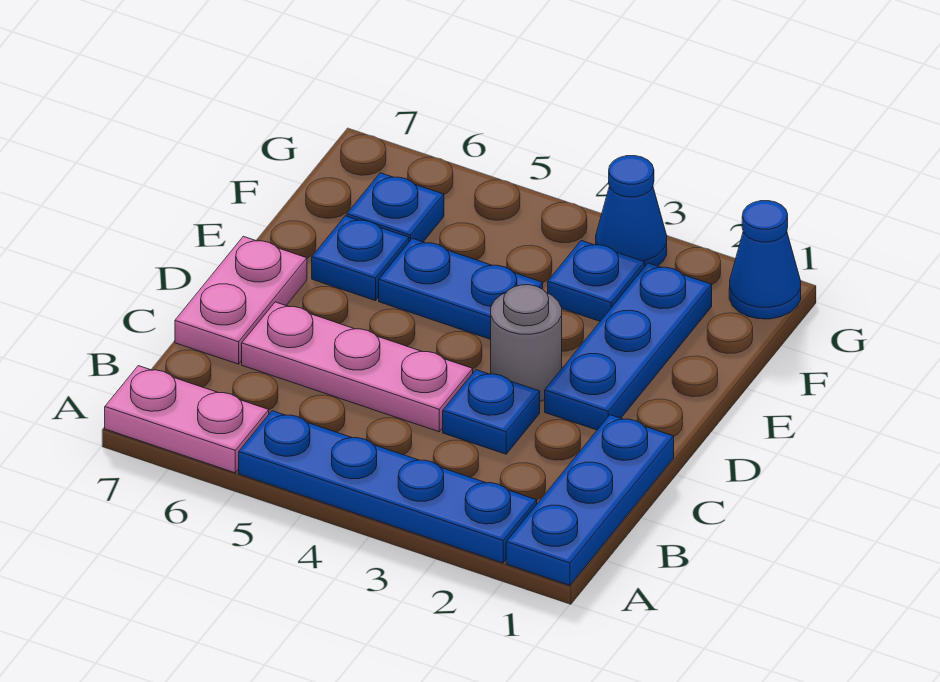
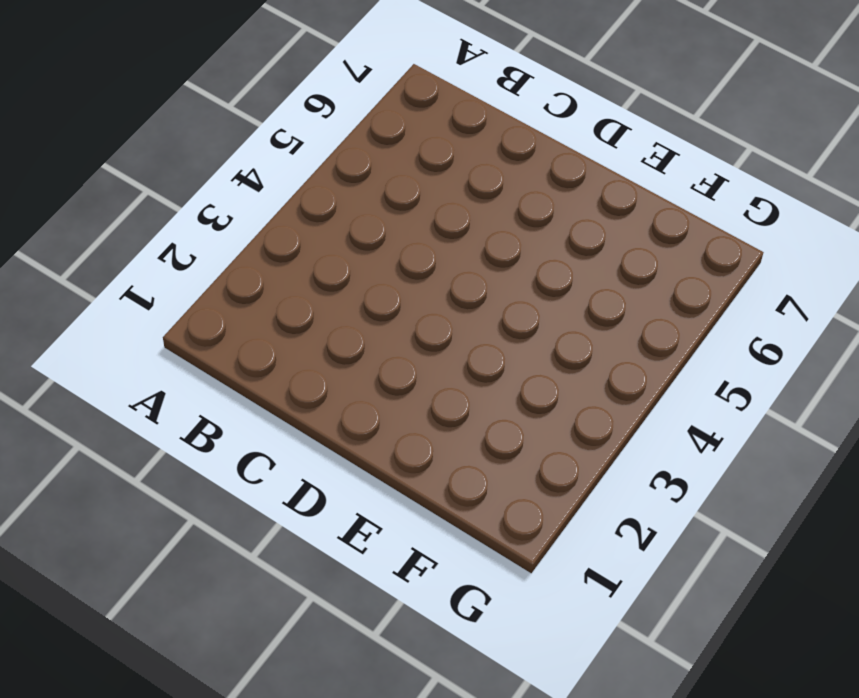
none -> blue plate A1:C1 level 1
none -> blue plate A2:A5 level 1
none -> pink plate A6:A7 level 1

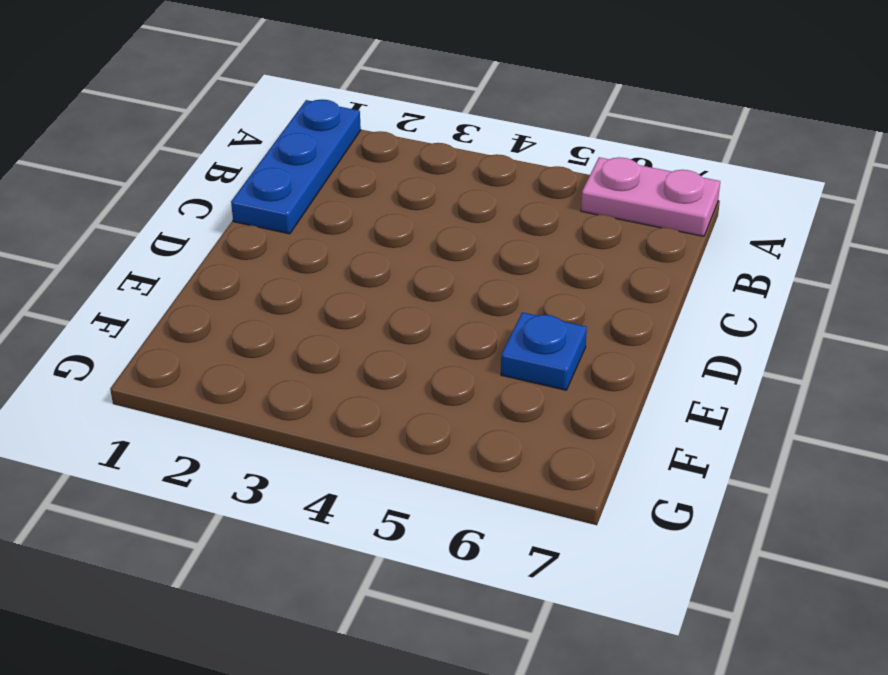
none -> blue plate A2:A5 level 1
none -> blue plate C3 level 1
none -> pink plate C4:C6 level 1

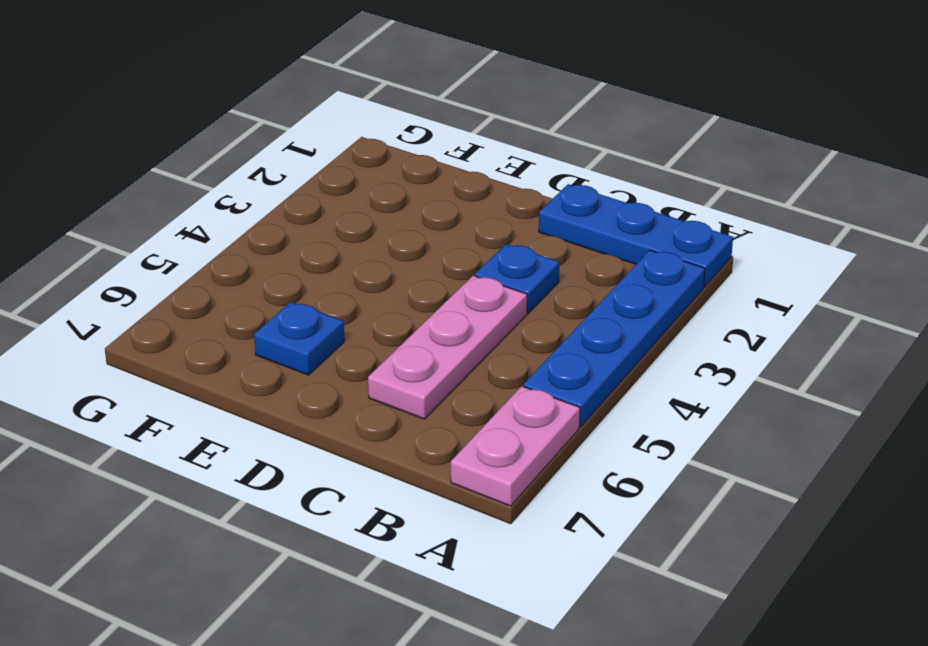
none -> pink plate C7:D7 level 1
none -> blue plate D2:F2 level 1
none -> grey round brick D3 level 1

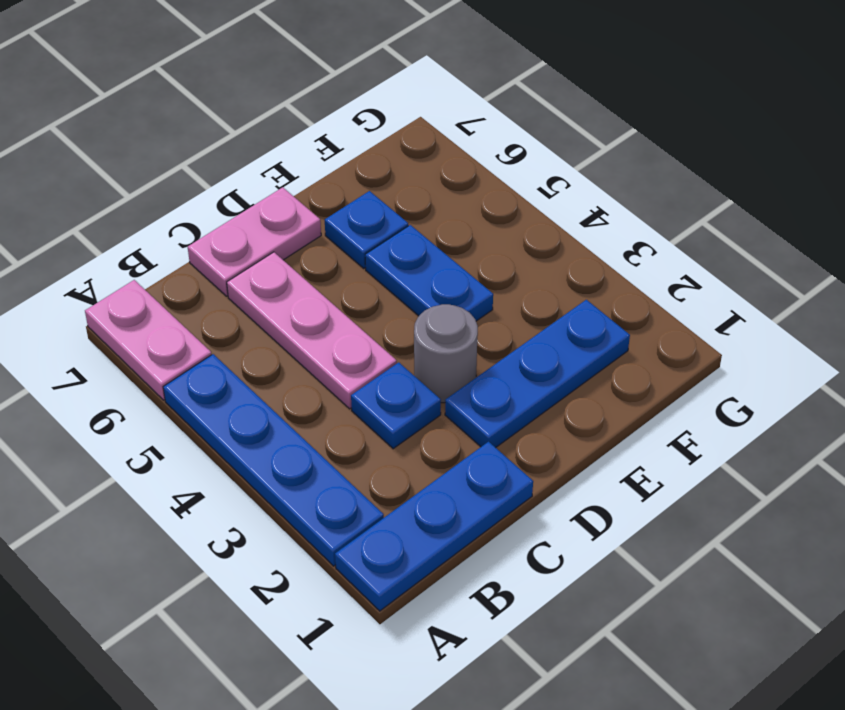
none -> blue plate F3 level 1
none -> blue plate F6 level 1
none -> blue cone G1 level 1

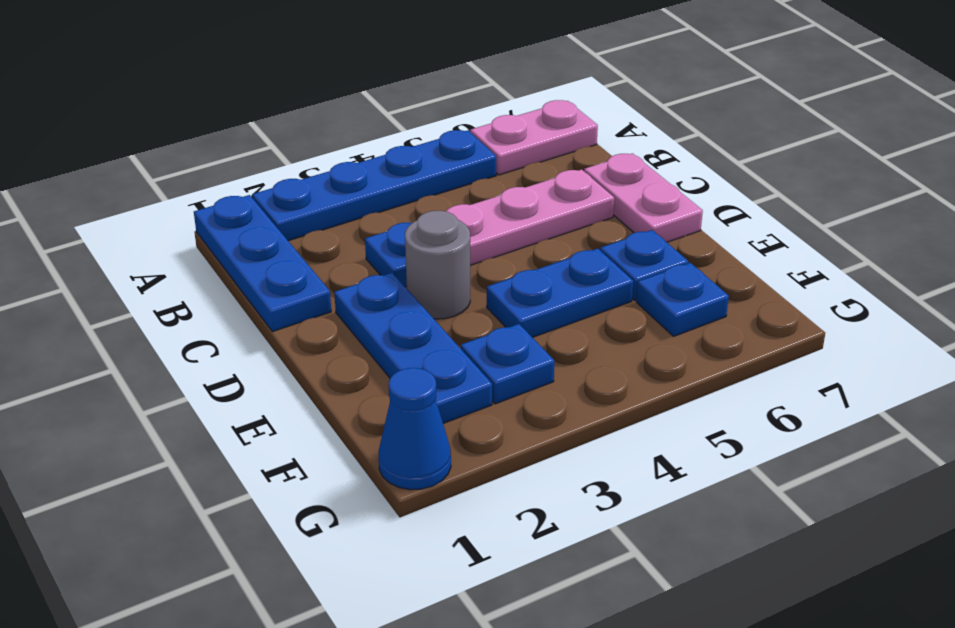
none -> blue cone G3 level 1

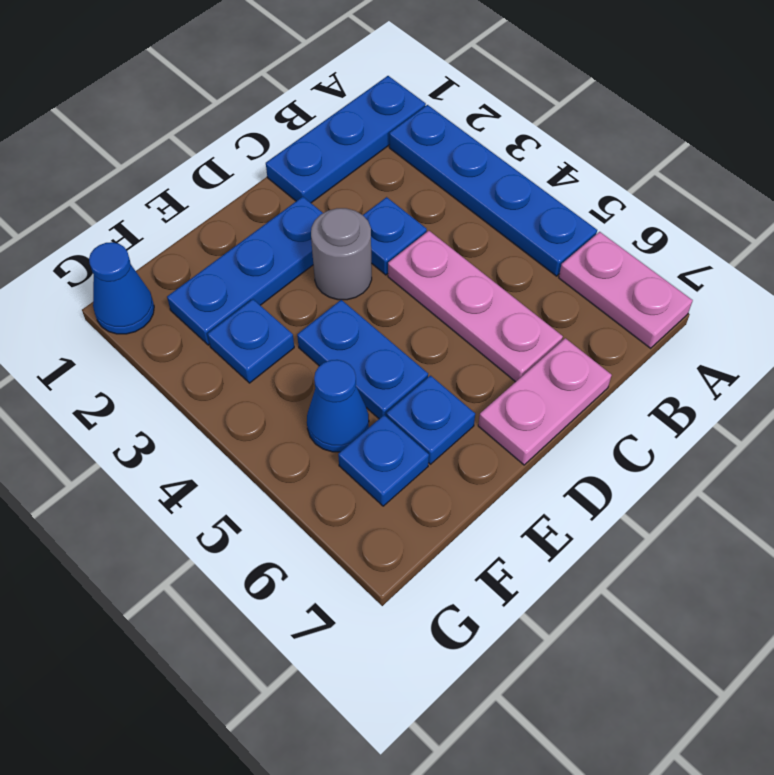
blue cone F5 level 1 -> blue cone G3 level 1

